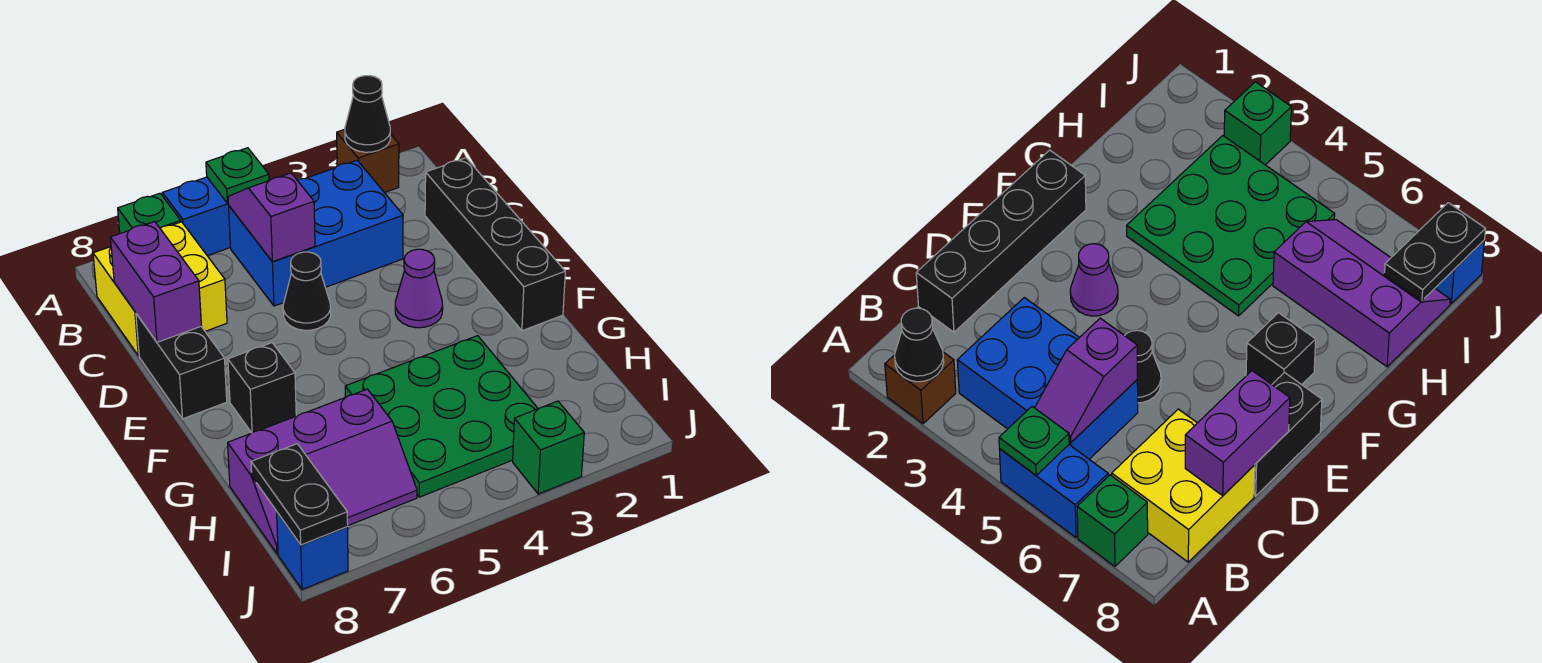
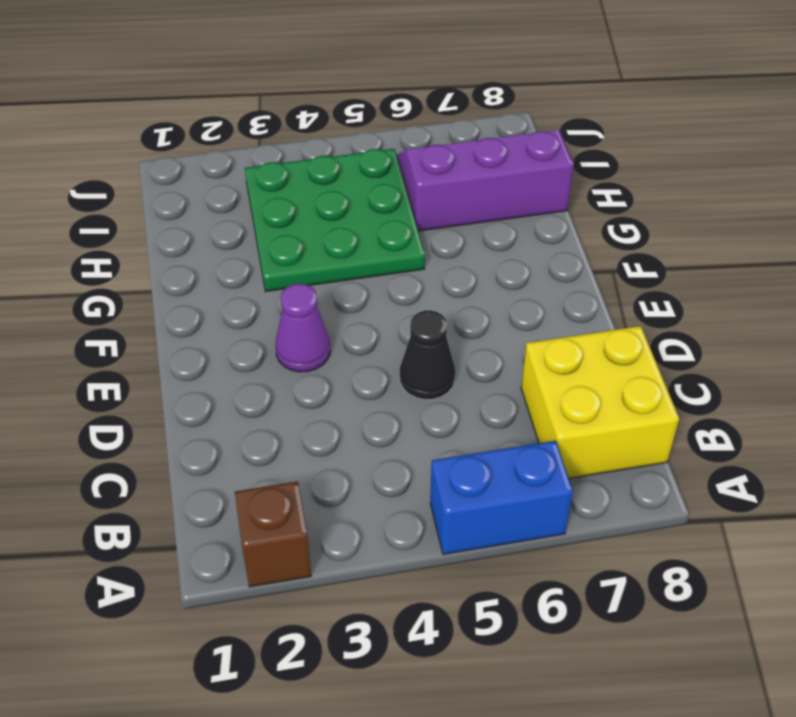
none -> green brick A7 level 1
none -> blue brick B3:C5 level 1
none -> black brick C1:F1 level 1

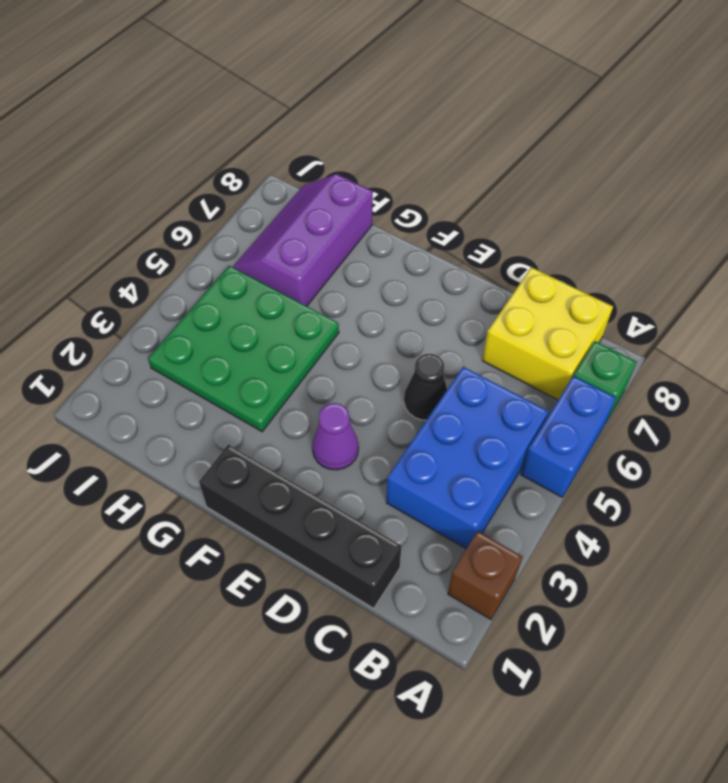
none -> black brick D8:E8 level 1
none -> black brick F7 level 1
none -> green brick J3 level 1

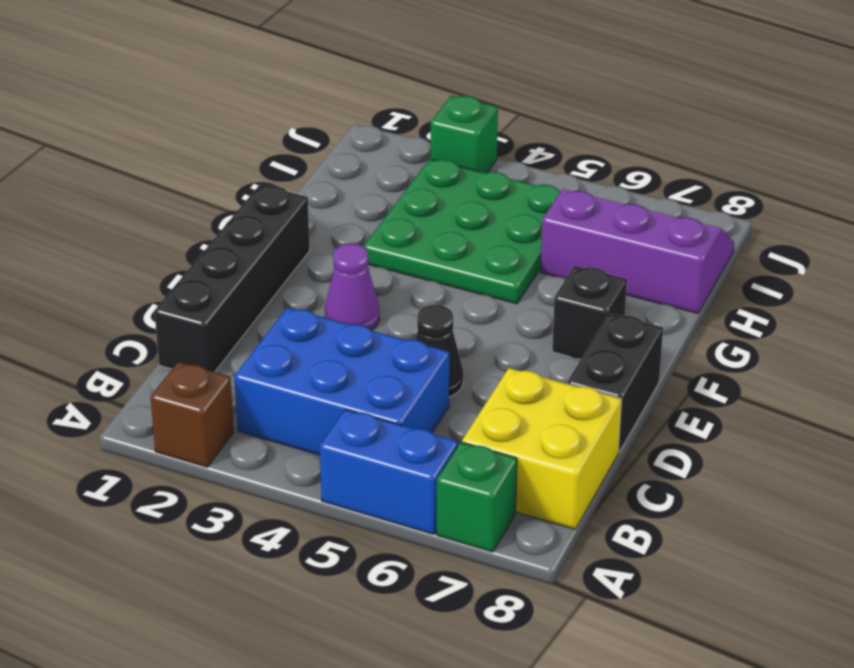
none -> blue brick J8 level 1
none -> black cone A2 level 2
none -> green plate A5 level 2

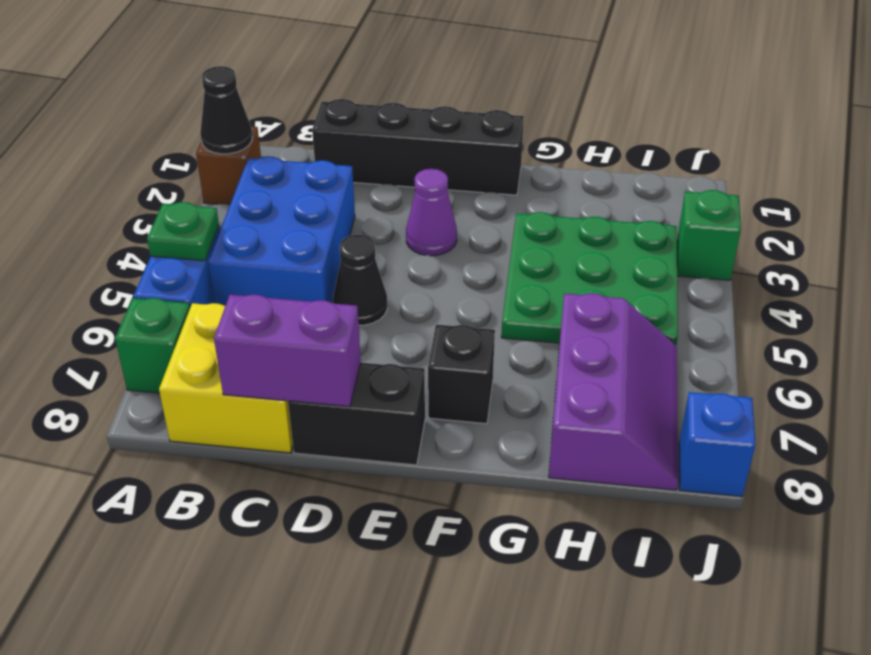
none -> purple slope B5:C5 level 2 top C
none -> black plate I8:J8 level 2

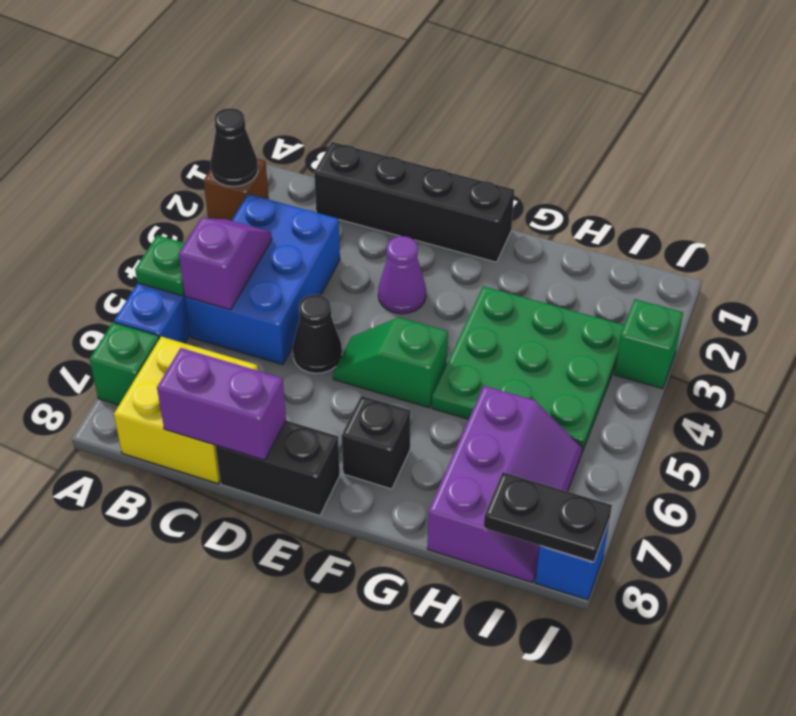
purple slope B4:B5 level 2 top 5 -> purple slope B5:C5 level 2 top C
green slope E5:F5 level 1 top F -> none

